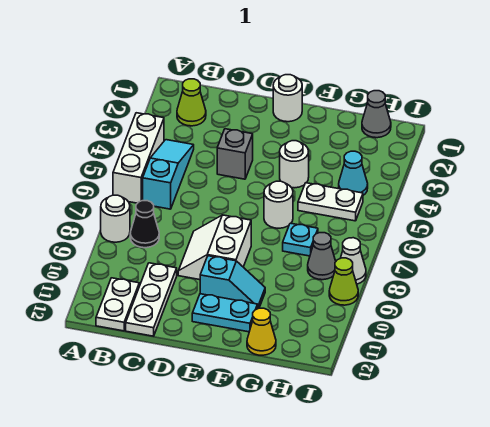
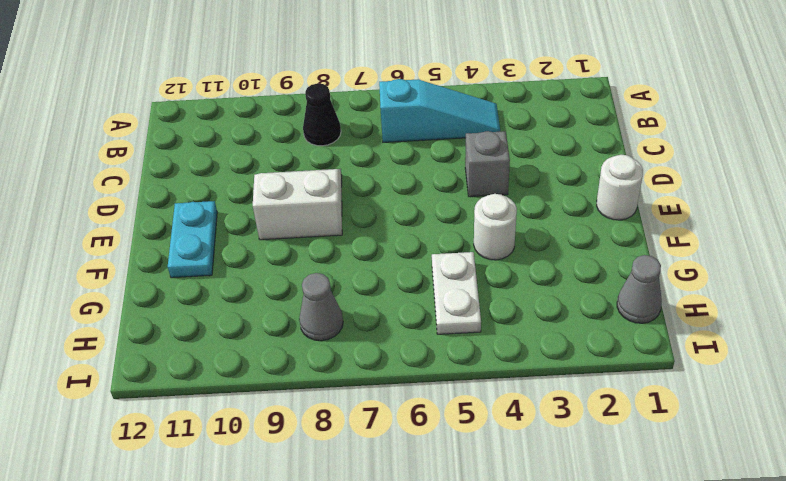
none -> white brick A4:A6 level 1
none -> white round brick A8 level 1
none -> lime cone B2 level 1

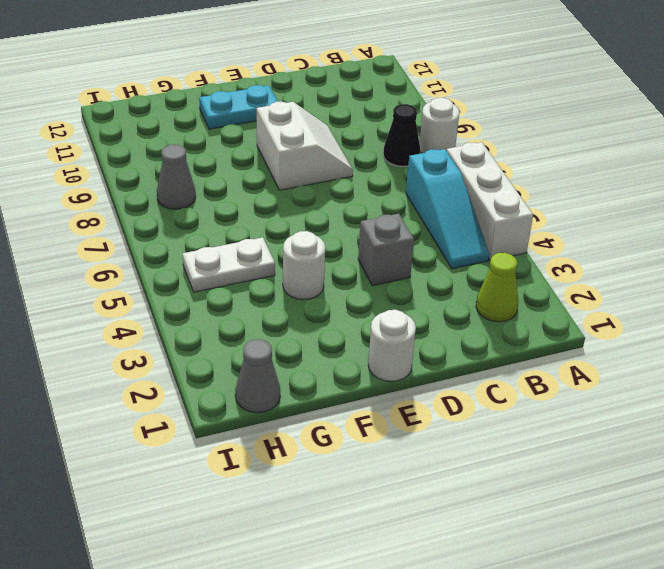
none -> white plate B11:B12 level 1
none -> white plate C10:C12 level 1
none -> cyan slope E10:F10 level 1 top E

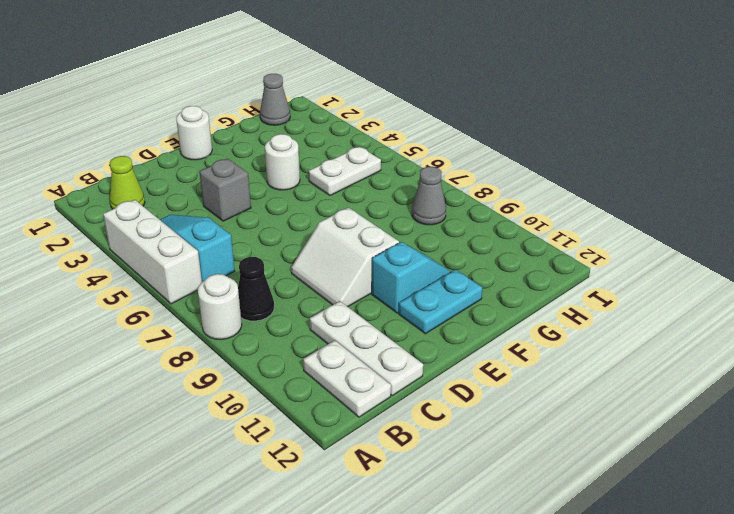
none -> white round brick F6 level 1
none -> cyan plate G7 level 1
none -> yellow cone G12 level 1

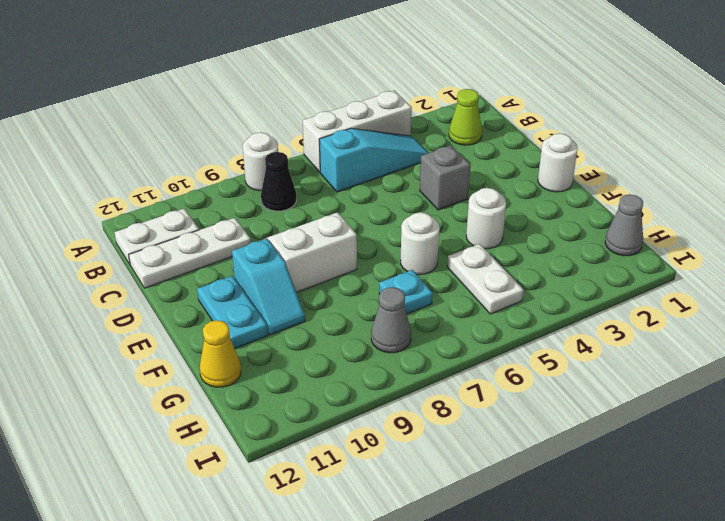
none -> cyan cone H4 level 1
none -> white cone I8 level 1
none -> lime cone I9 level 1

